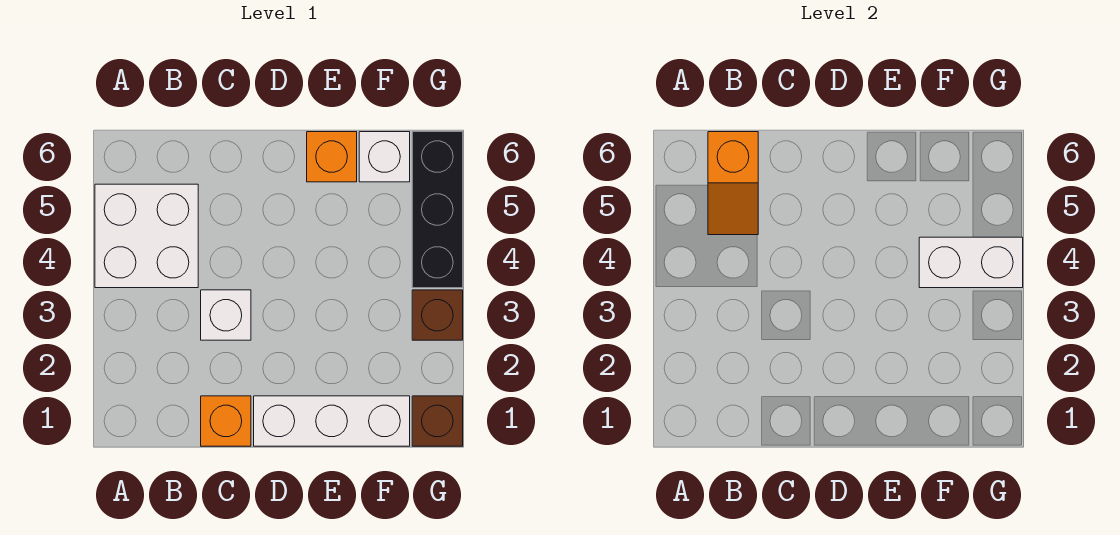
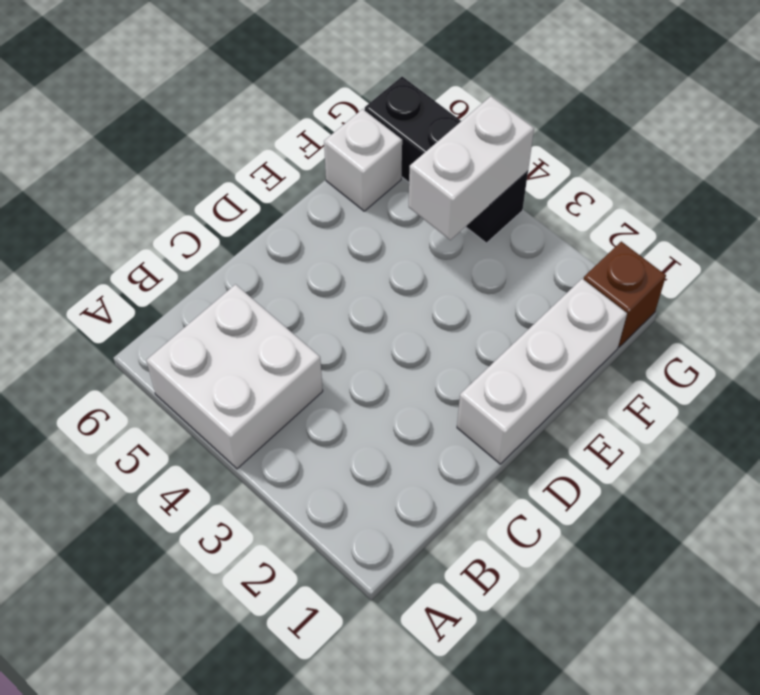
none -> orange brick C1 level 1
none -> white brick C3 level 1

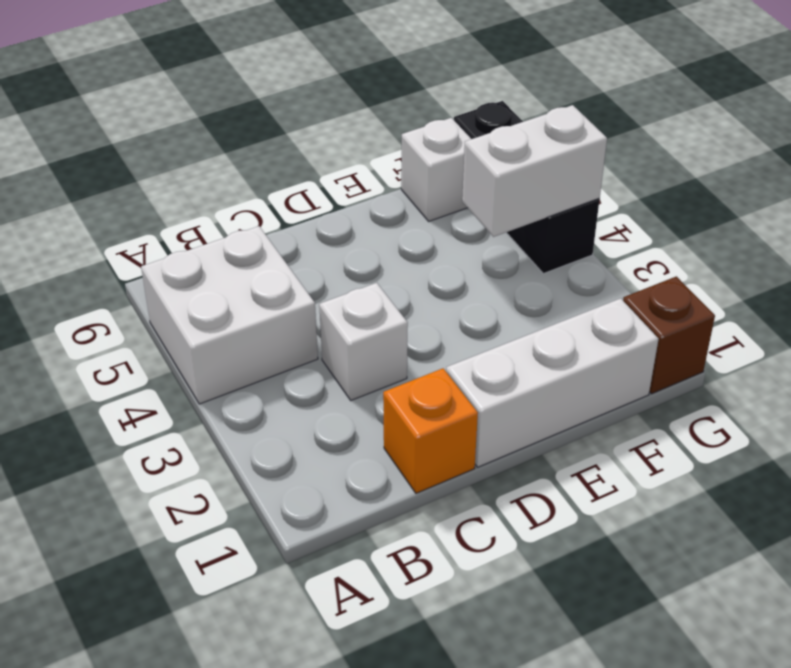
none -> orange brick E6 level 1
none -> brown brick G3 level 1

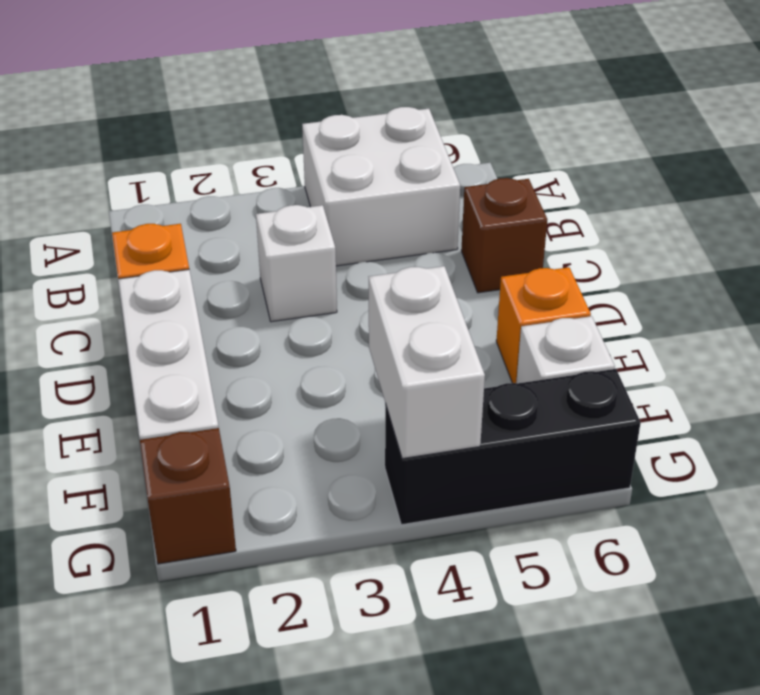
brown brick C6 level 1 -> brown brick G3 level 1
none -> orange slope B5:B6 level 2 top 6

